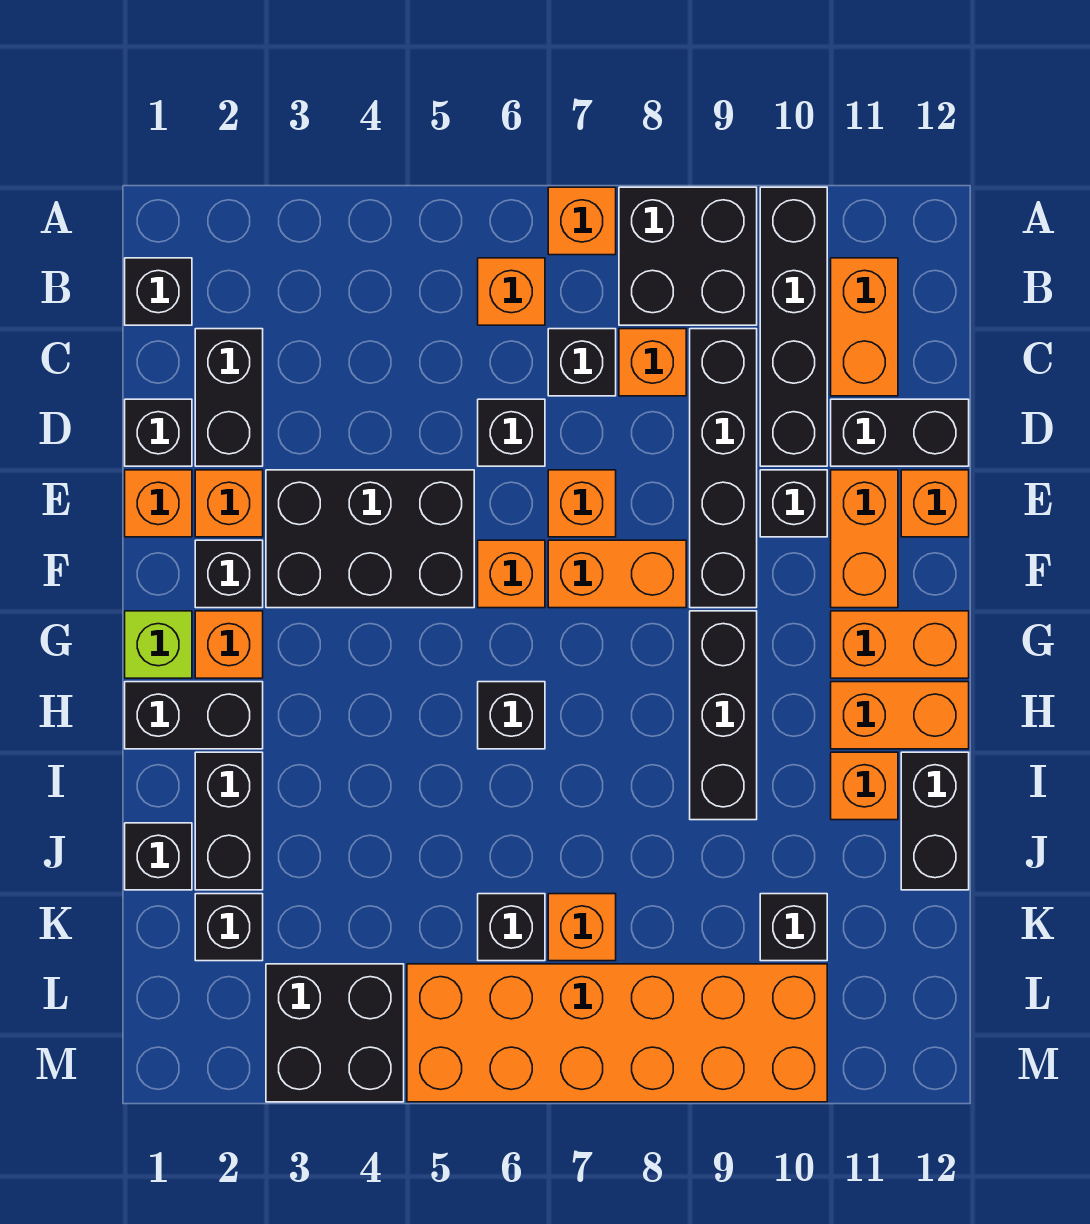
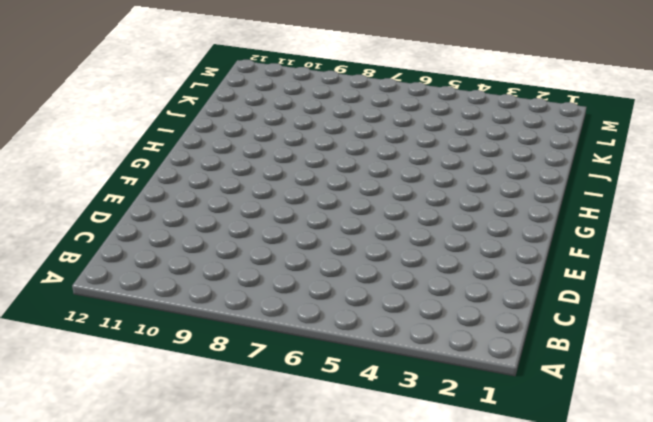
none -> orange brick A7 level 1
none -> black brick A8:B9 level 1
none -> black brick A10:D10 level 1
none -> black brick B1 level 1

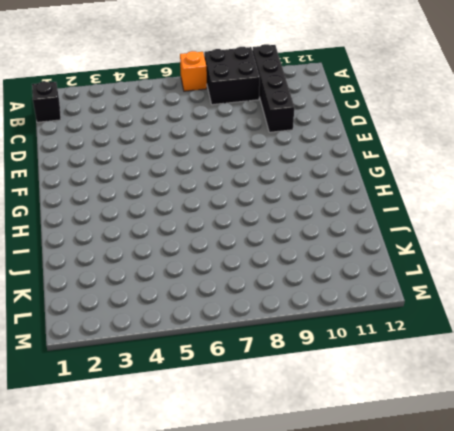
none -> orange brick B6 level 1
none -> orange brick B11:C11 level 1
none -> black brick C2:D2 level 1
none -> black brick C7 level 1

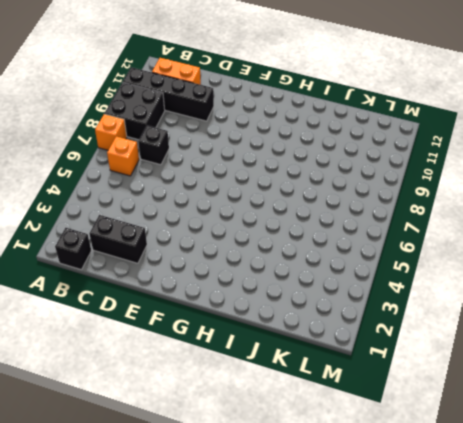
none -> orange brick C8 level 1
none -> black brick C9:F9 level 1
none -> black brick D1 level 1
none -> black brick D6 level 1

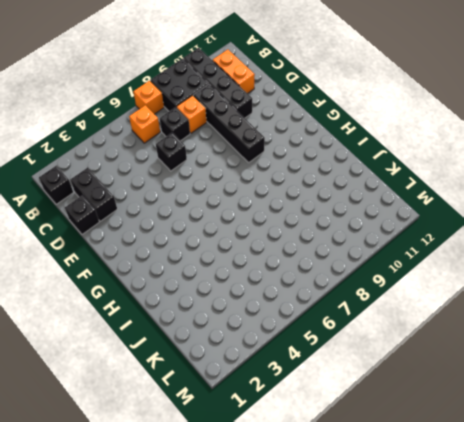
none -> black brick D11:D12 level 1
none -> orange brick E1 level 1
none -> orange brick E2 level 1
none -> black brick E3:F5 level 1

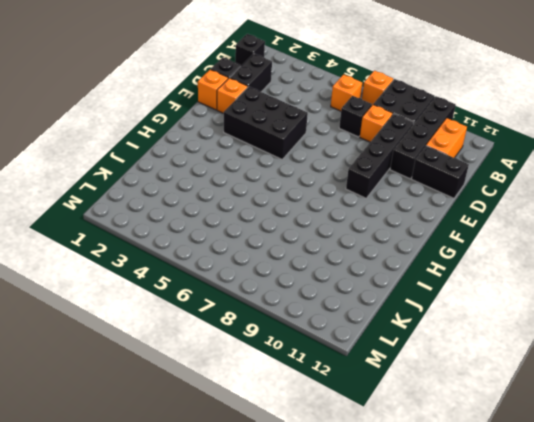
none -> black brick D6 level 1
none -> orange brick E7 level 1
none -> black brick E10 level 1
none -> orange brick E11:F11 level 1

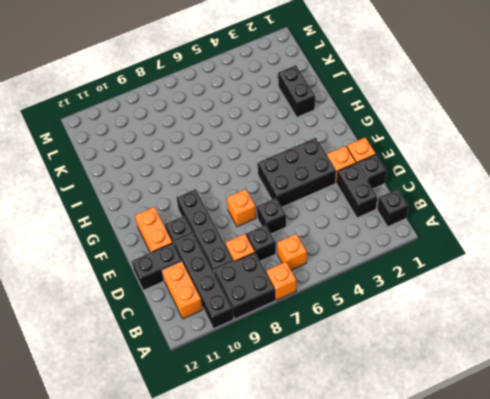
none -> orange brick E12 level 1
none -> black brick F2 level 1
none -> orange brick F6 level 1
none -> orange brick F7:F8 level 1

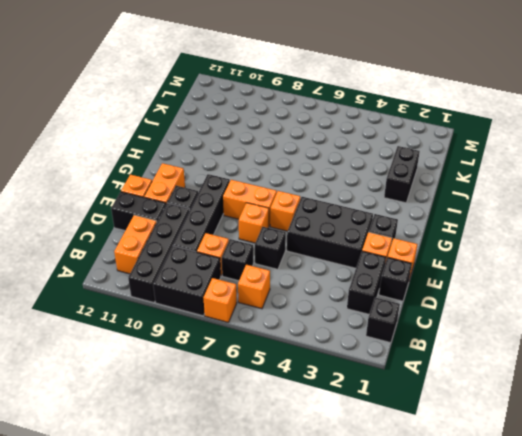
none -> lime brick G1 level 1
none -> orange brick G2 level 1
none -> black brick G9:I9 level 1
none -> orange brick G11:G12 level 1

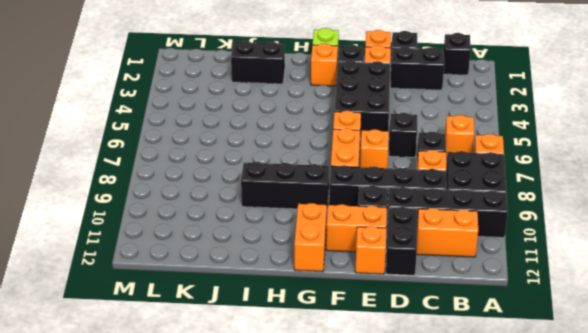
none -> black brick H1:H2 level 1
none -> black brick H6 level 1
none -> orange brick H11:H12 level 1
none -> orange brick I11 level 1

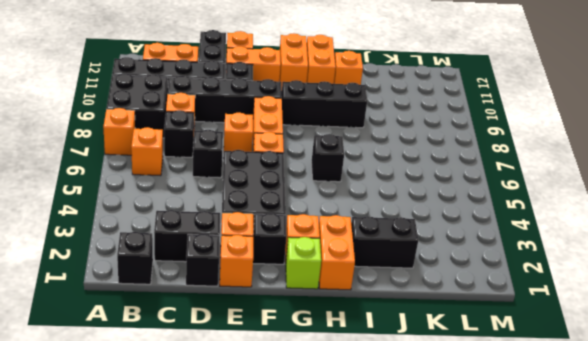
orange brick H1:H2 level 1 -> black brick H1:H2 level 1
none -> black brick I12:J12 level 1
none -> black brick J1 level 1
none -> black brick K2 level 1
none -> black brick K6 level 1

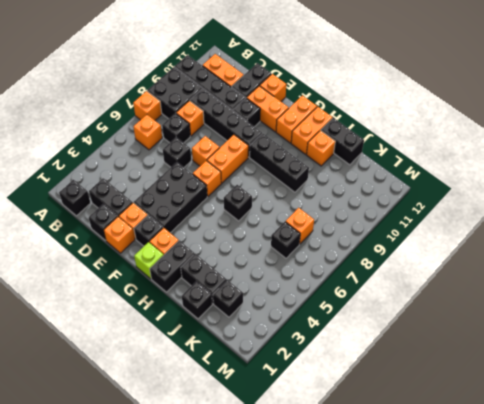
none -> black brick K10 level 1
none -> black brick L3:M4 level 1
none -> orange brick L5:M10 level 1

